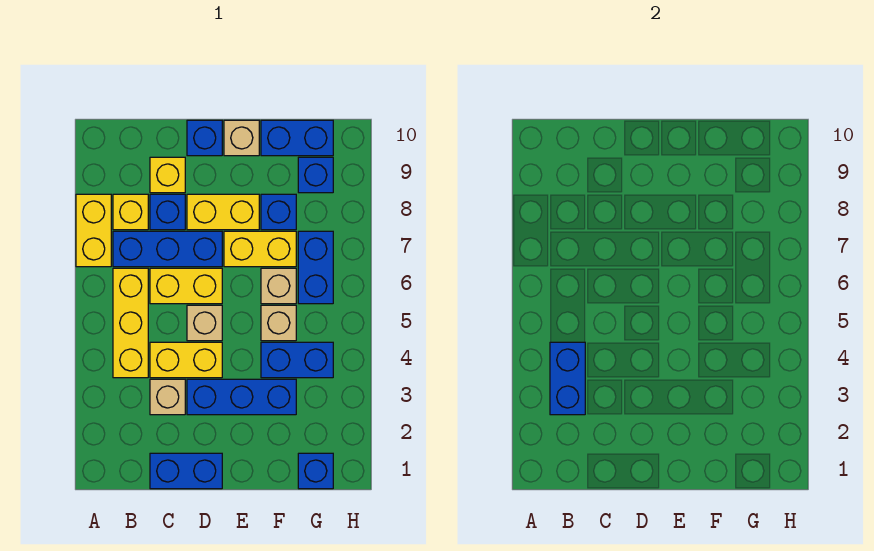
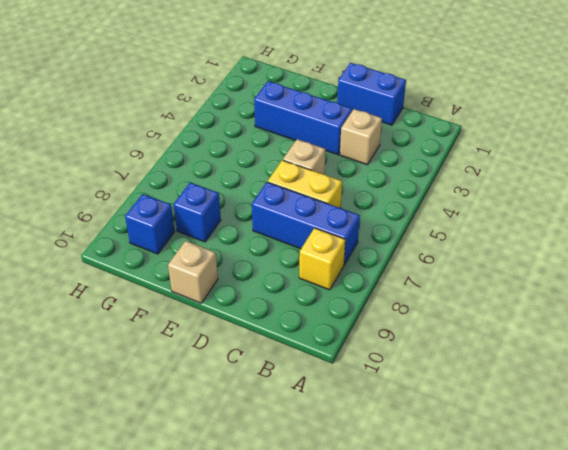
none -> yellow brick A7:A8 level 1
none -> yellow brick B4:B6 level 1
none -> yellow brick C4:D4 level 1

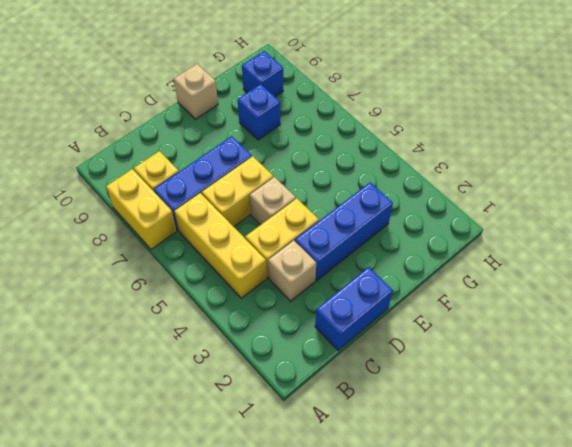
none -> blue brick C8 level 1
none -> yellow brick C9 level 1
none -> yellow brick D8:E8 level 1

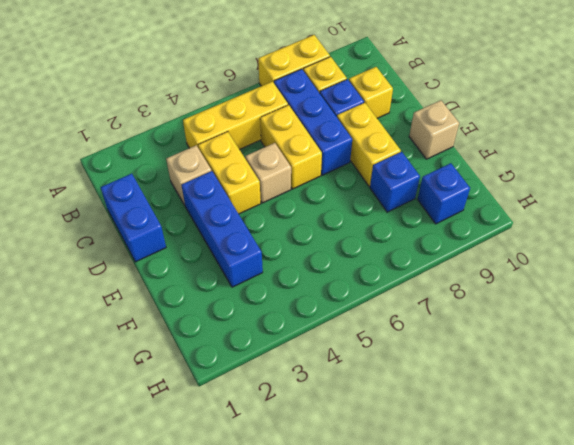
none -> blue brick D10 level 1
none -> yellow brick E7:F7 level 1
none -> blue brick F4:G4 level 1

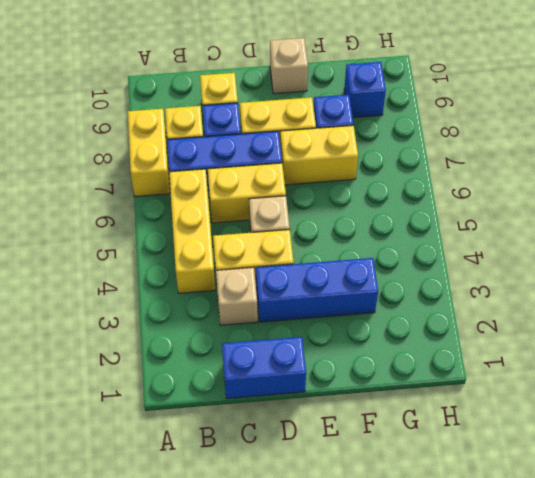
none -> blue brick D10 level 1
none -> blue brick F4:G4 level 1
none -> tan brick F5 level 1

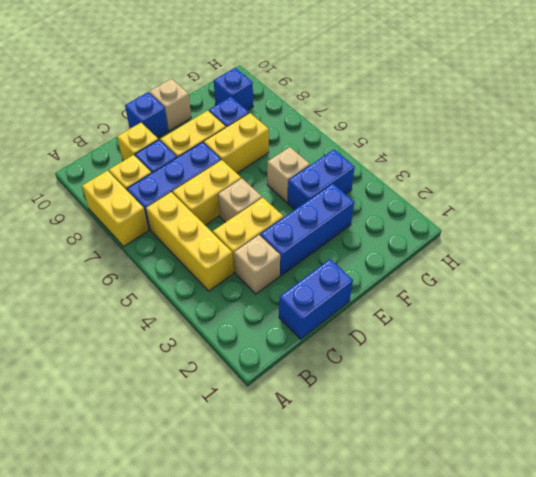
none -> tan brick F6 level 1
none -> blue brick F10:G10 level 1
none -> blue brick G1 level 1

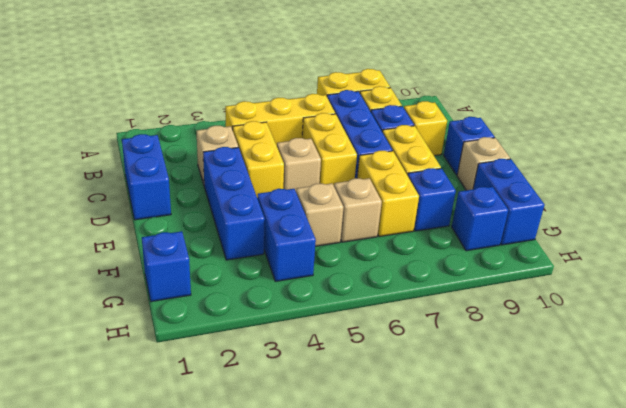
none -> blue brick G6:G7 level 1
none -> blue brick B3:B4 level 2

